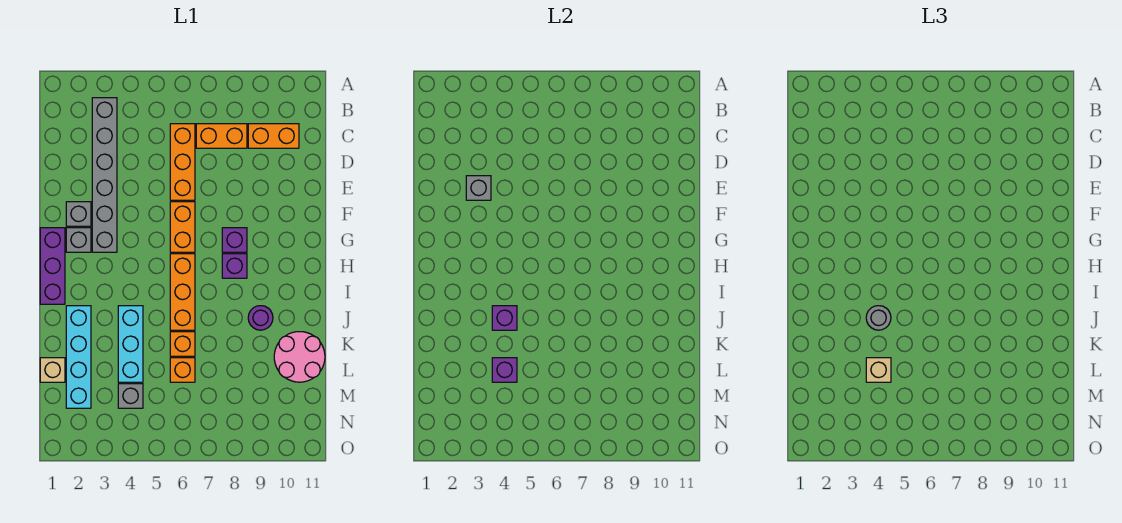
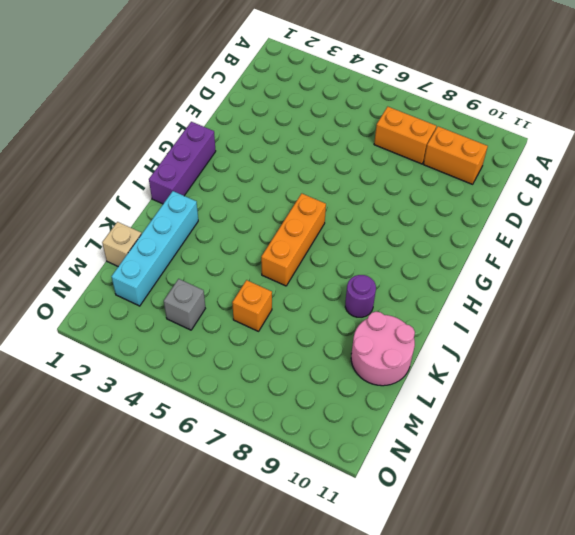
none -> grey brick B3:G3 level 1
none -> orange brick C6:E6 level 1
none -> grey brick F2 level 1

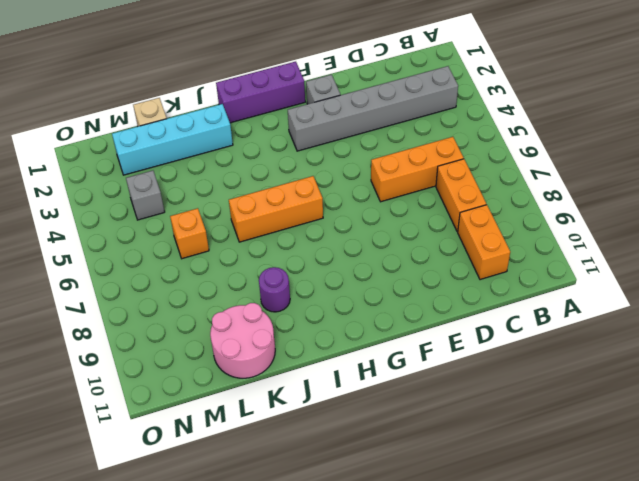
none -> orange brick F6:G6 level 1
none -> grey brick G2 level 1
none -> purple brick G8 level 1

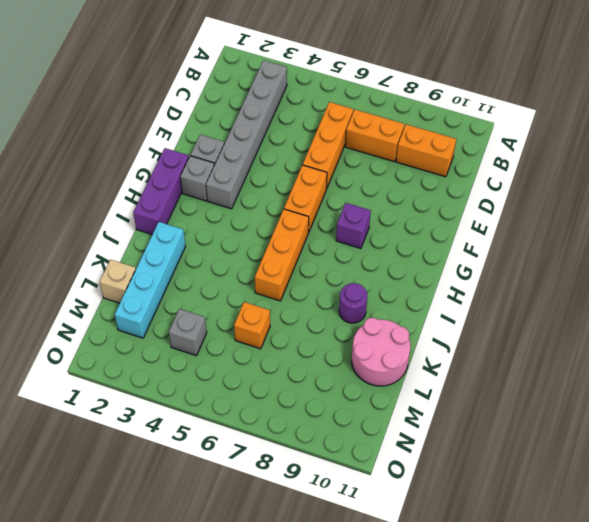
none -> purple brick H8 level 1
none -> cyan brick J4:L4 level 1
none -> orange brick K6 level 1

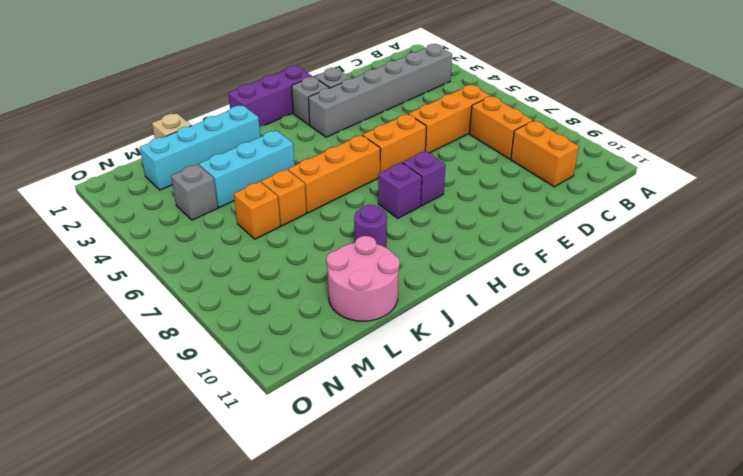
none -> grey brick E3 level 2
none -> purple brick J4 level 2
none -> purple brick L4 level 2

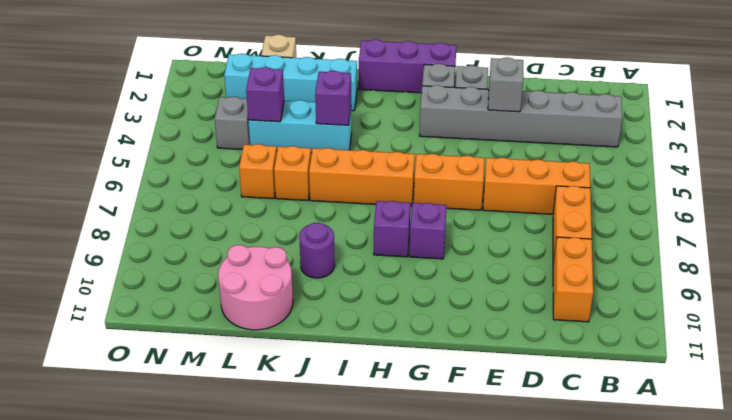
none -> grey round brick J4 level 3
none -> tan brick L4 level 3

